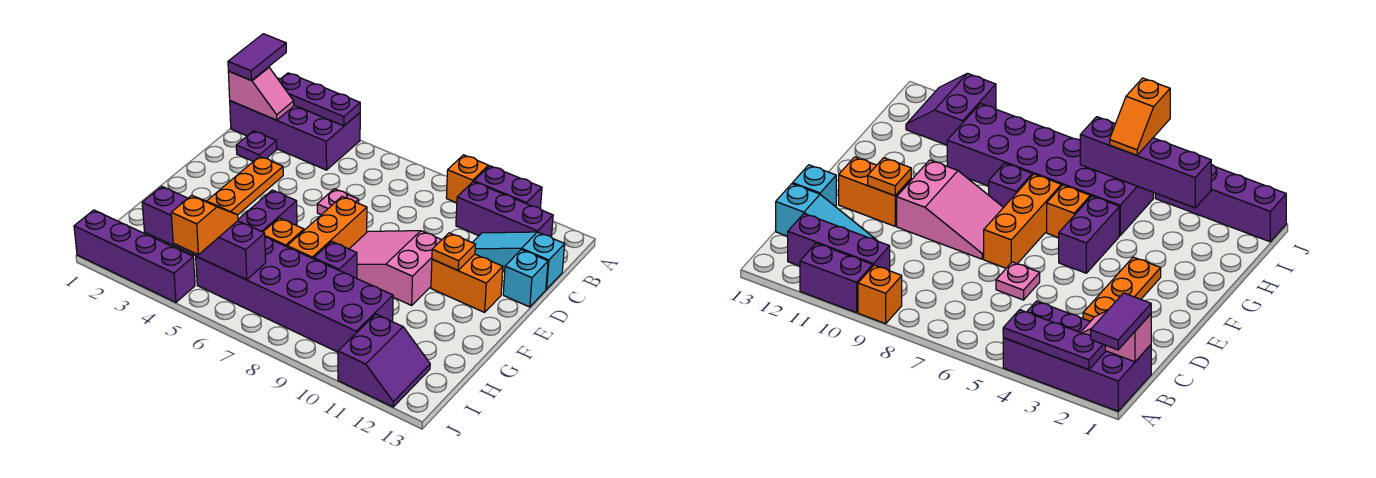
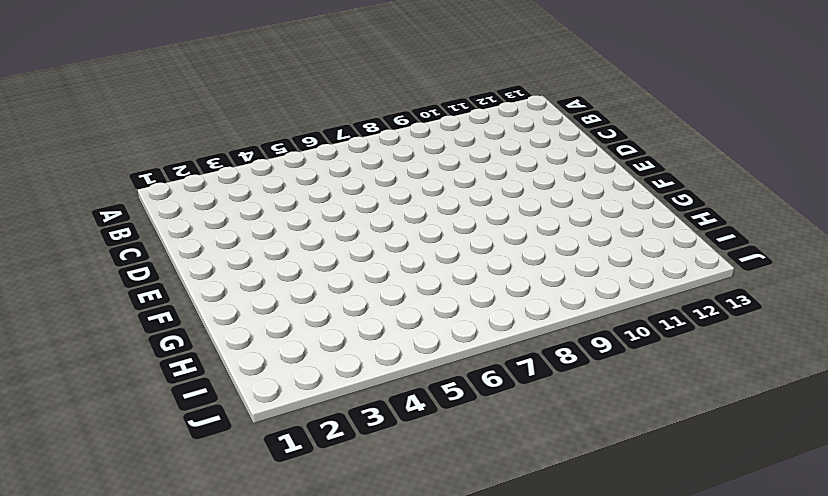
none -> purple brick A1:B4 level 1
none -> orange brick A9 level 1
none -> purple brick A10:A11 level 1

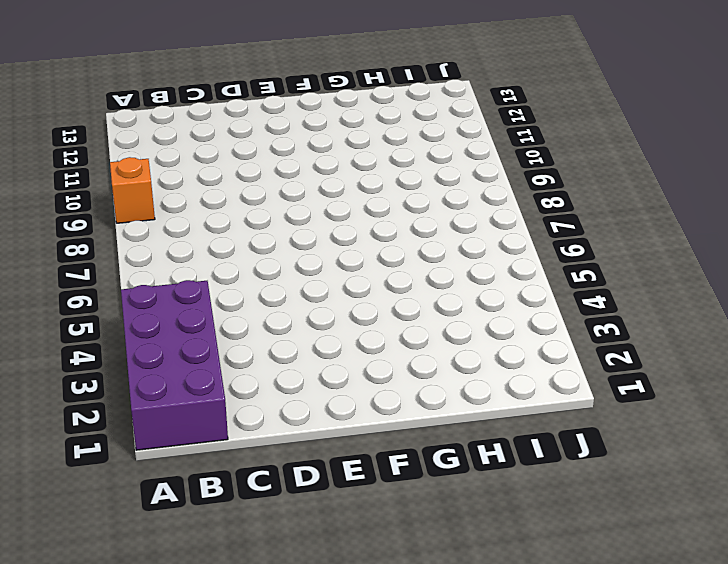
none -> purple brick A10:A11 level 1
none -> purple brick B10:B12 level 1
none -> purple plate C2 level 1

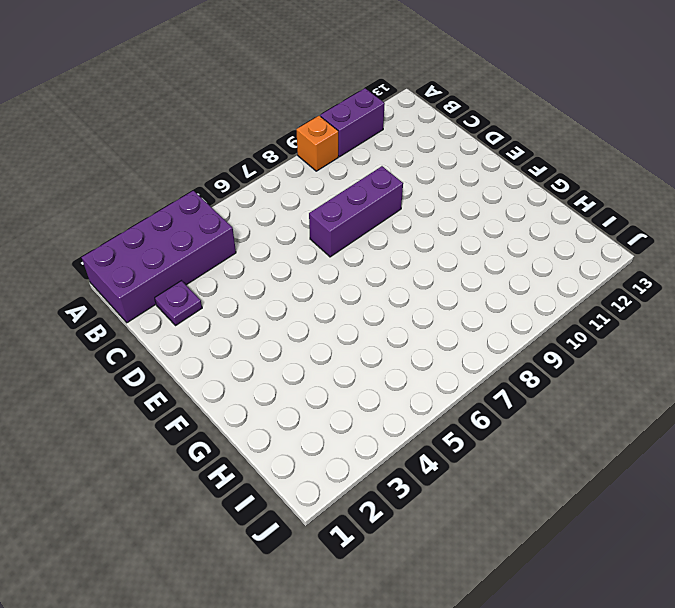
purple brick D7:D9 level 1 -> purple brick B10:B12 level 1
none -> cyan slope C11:C13 level 1 top 13
none -> orange plate D3:F3 level 1
none -> pink plate D6 level 1

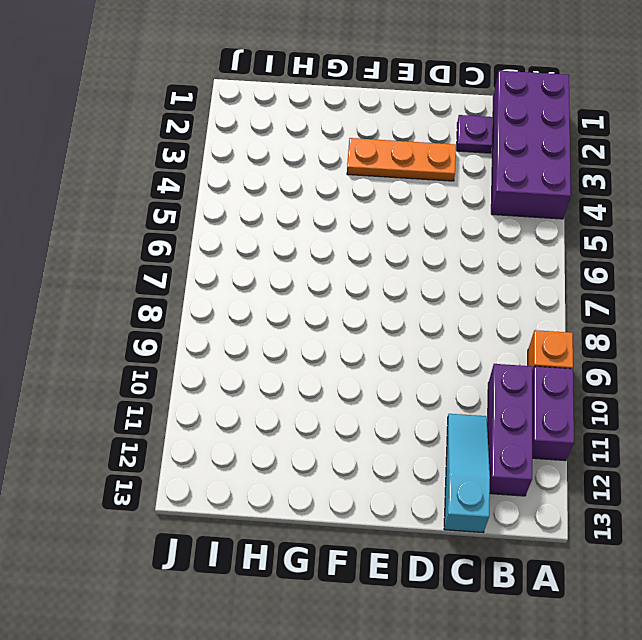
none -> pink plate D6 level 1
none -> cyan brick D13 level 1
none -> orange brick E7:G7 level 1

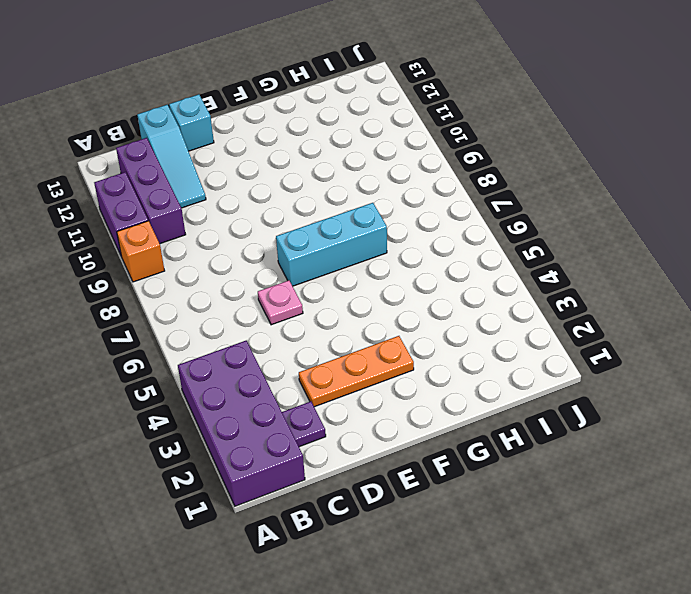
cyan brick E7:G7 level 1 -> orange brick E7:G7 level 1
none -> pink slope E8:F10 level 1 top 10
none -> orange brick E11:E12 level 1
none -> purple brick F5:G5 level 1

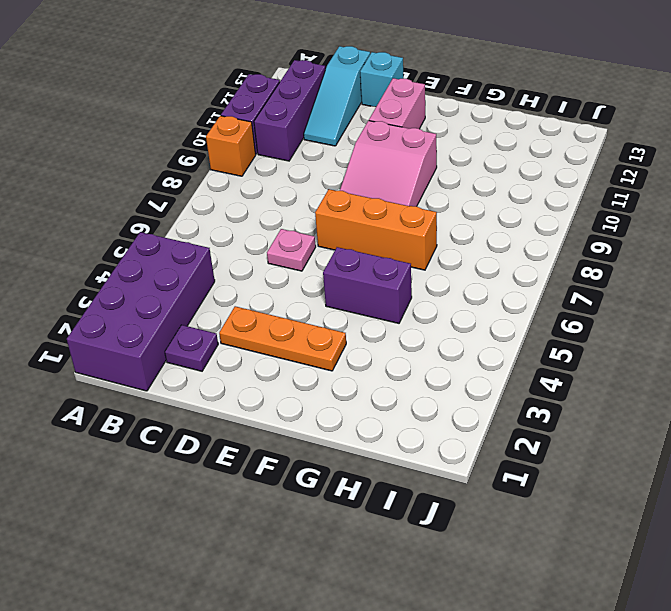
pink brick E11:E12 level 1 -> orange brick E11:E12 level 1
none -> orange brick G6 level 1
none -> purple brick G8 level 1
none -> purple brick H5:I10 level 1

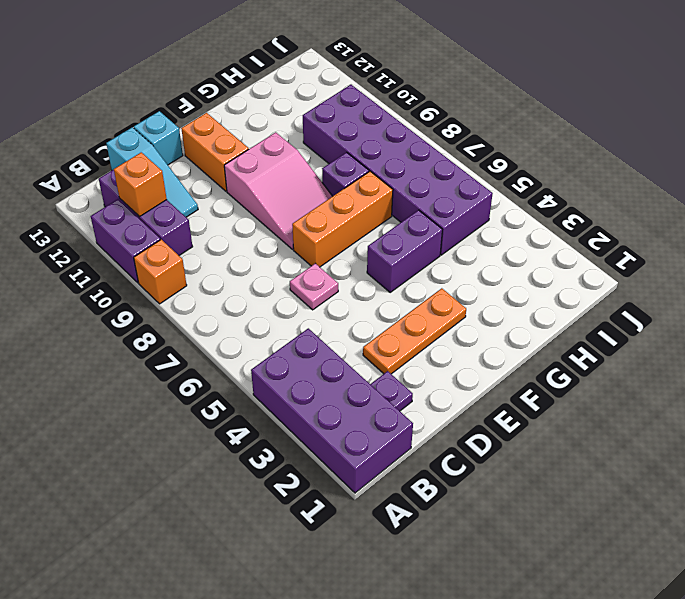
orange brick B11 level 2 -> orange brick G6 level 1
none -> purple slope I11:J12 level 1 top 11
none -> purple brick J1:J4 level 1
none -> purple plate A2:A4 level 2

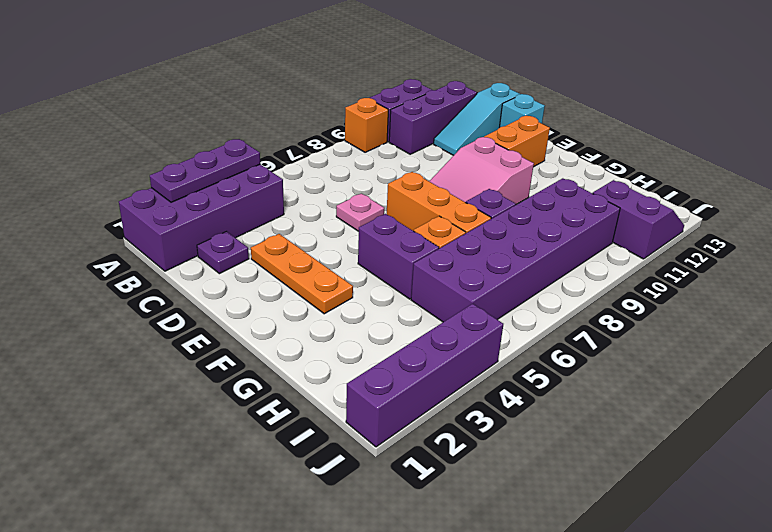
none -> pink slope B1:B2 level 2 top 1
none -> orange plate E11 level 2
none -> purple brick I3:I6 level 2

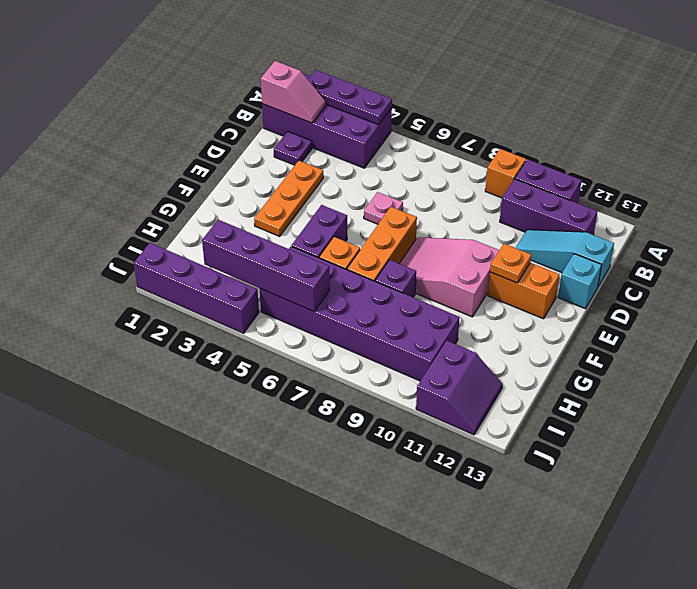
none -> purple tile A1:B1 level 3
none -> orange slope I5:J5 level 3 top J

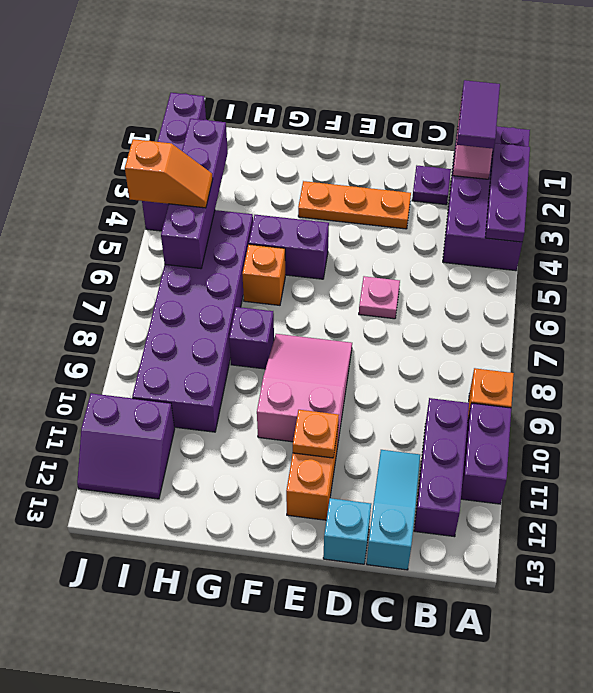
purple tile B1:B2 level 3 -> purple tile A1:B1 level 3
none -> orange brick E7:G7 level 1

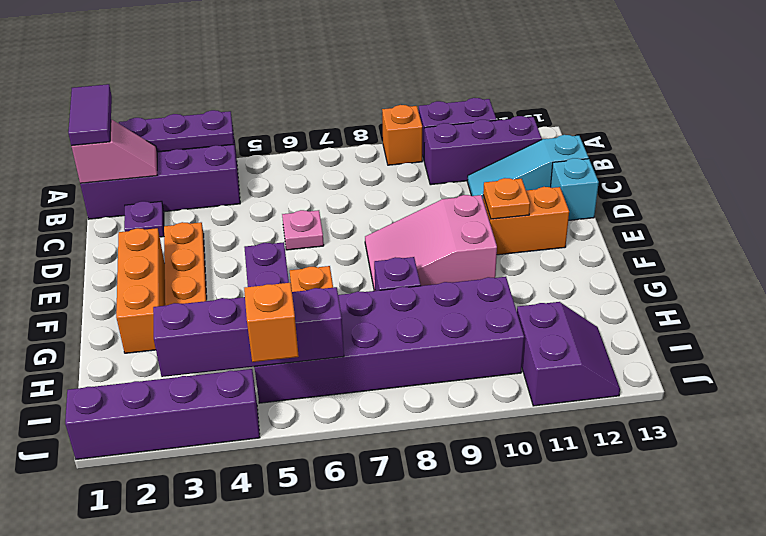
orange brick E2:G2 level 1 -> orange brick E7:G7 level 1

